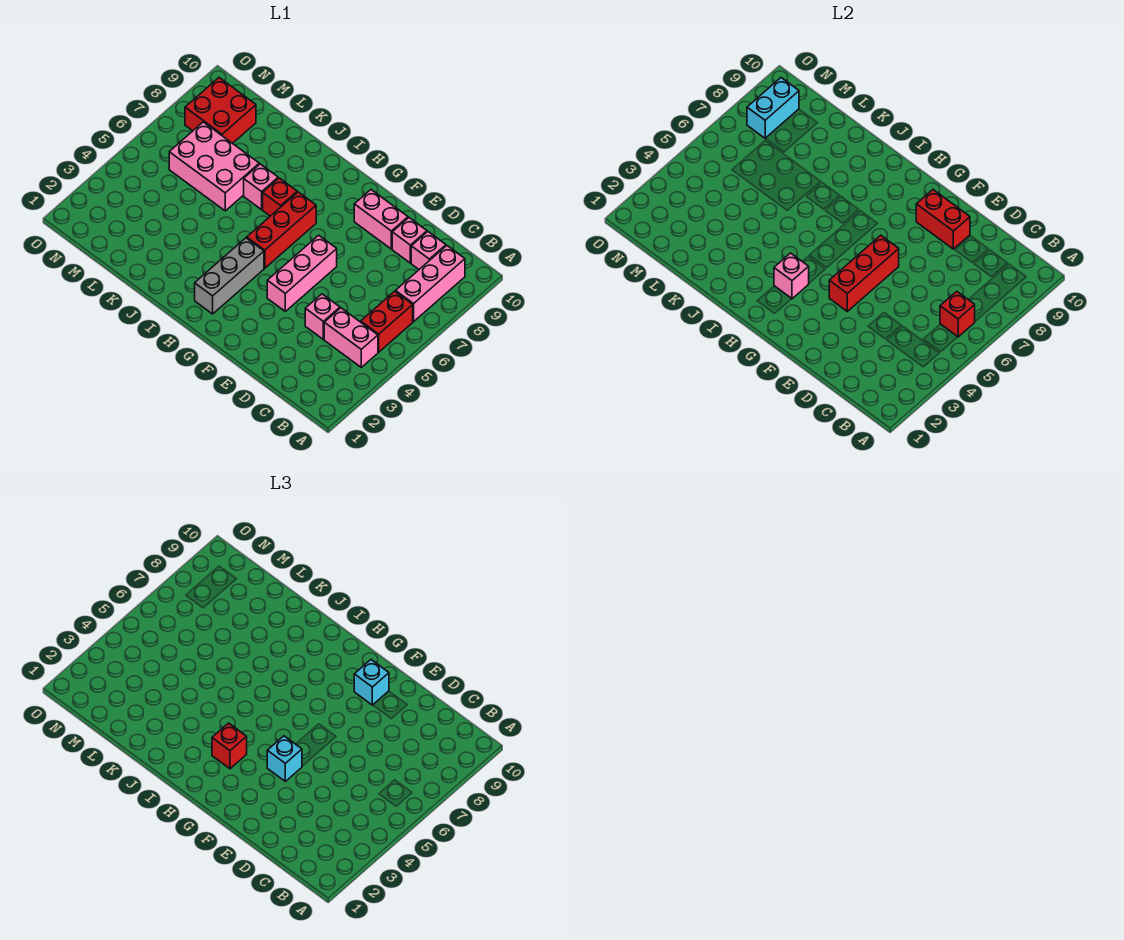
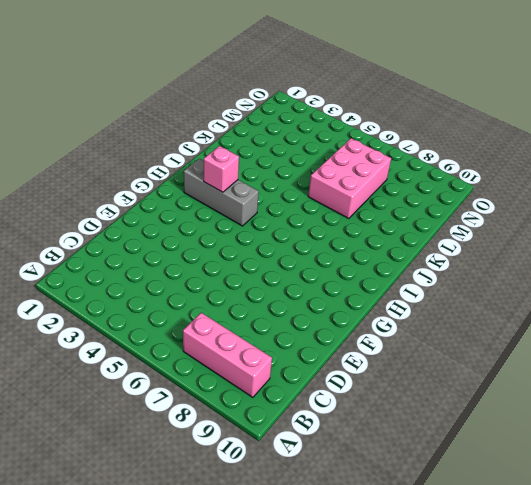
none -> pink brick B4:C4 level 1
none -> red brick B5:B6 level 1
none -> pink brick C9 level 1

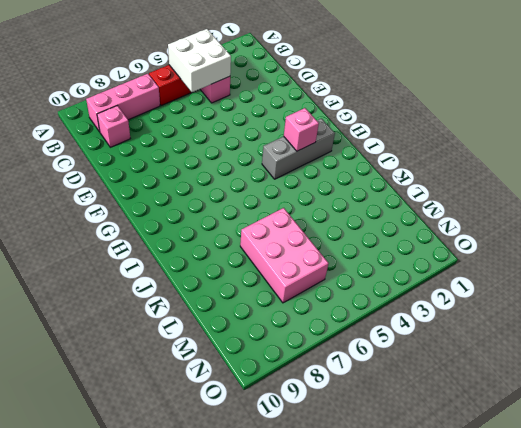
white brick B4:C5 level 2 -> none
none -> pink brick D4 level 1
none -> pink brick D9 level 1
none -> pink brick E9:F9 level 1

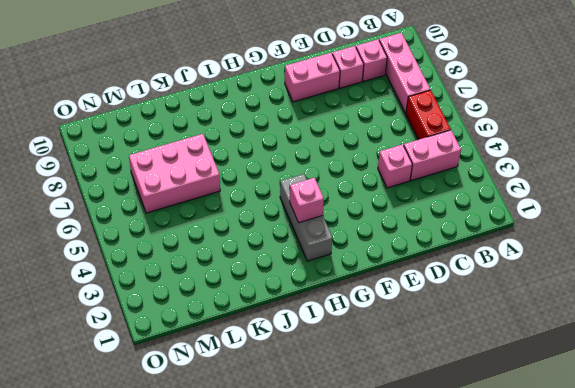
none -> pink brick F4:F6 level 1
none -> red brick H5:H7 level 1
none -> red brick I7 level 1

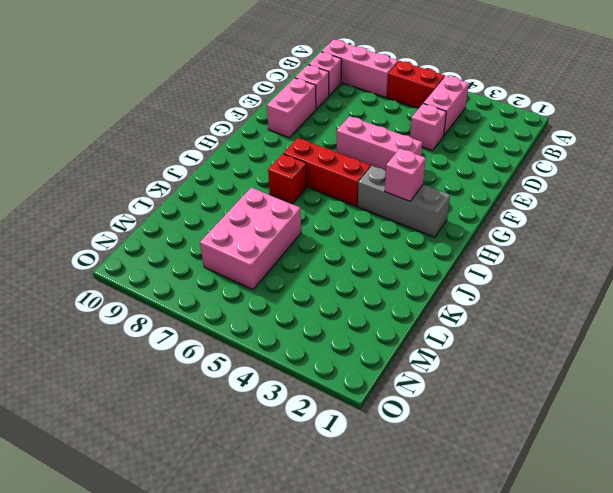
none -> pink brick J7 level 1
none -> red brick M8:N9 level 1
none -> red brick B6 level 2

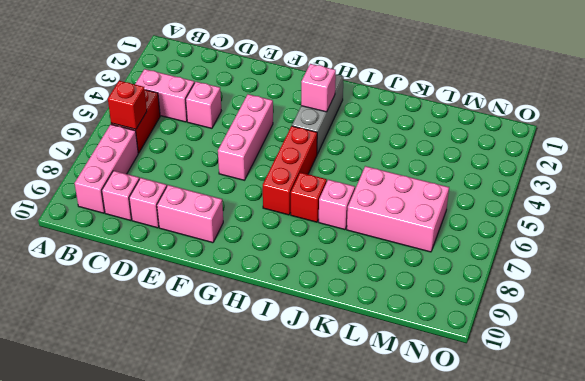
none -> red brick M8:N9 level 1
none -> red brick E9:F9 level 2
none -> red brick F4:F6 level 2

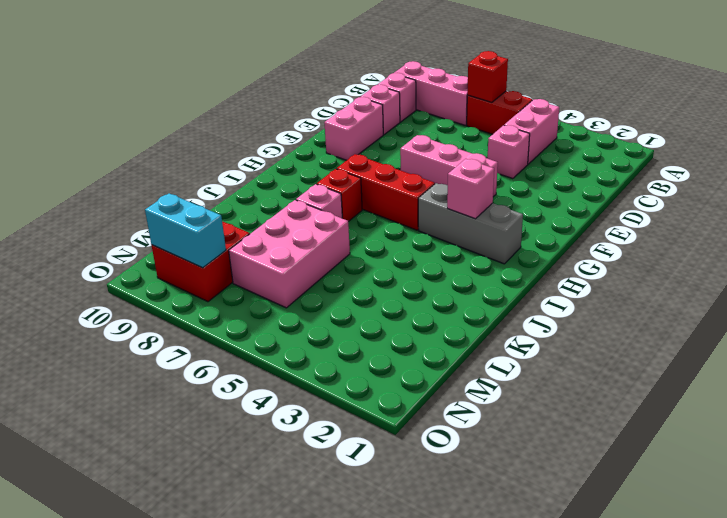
none -> red brick E9:F9 level 2
none -> red brick F4:F6 level 2
none -> cyan brick F4 level 3

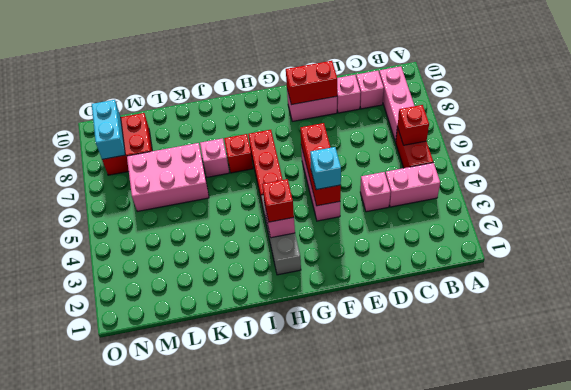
none -> cyan brick F9 level 3

